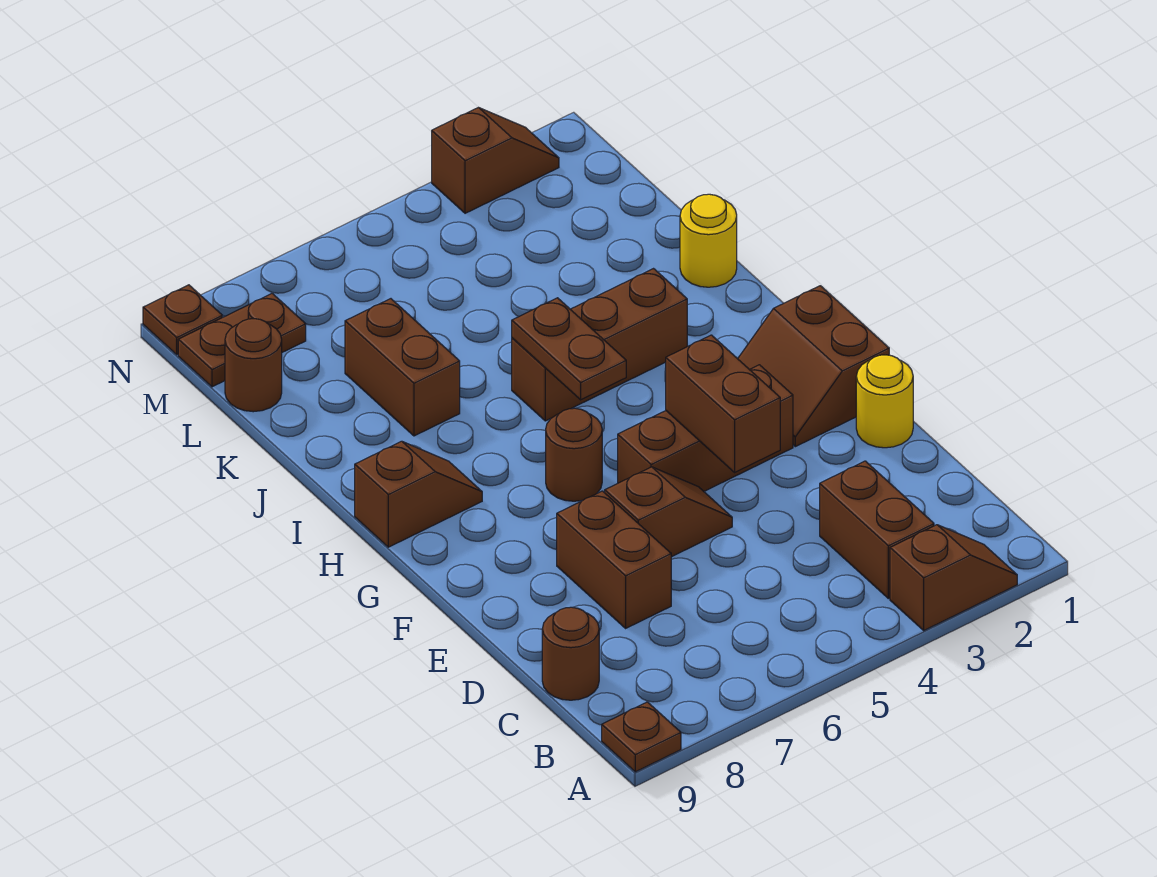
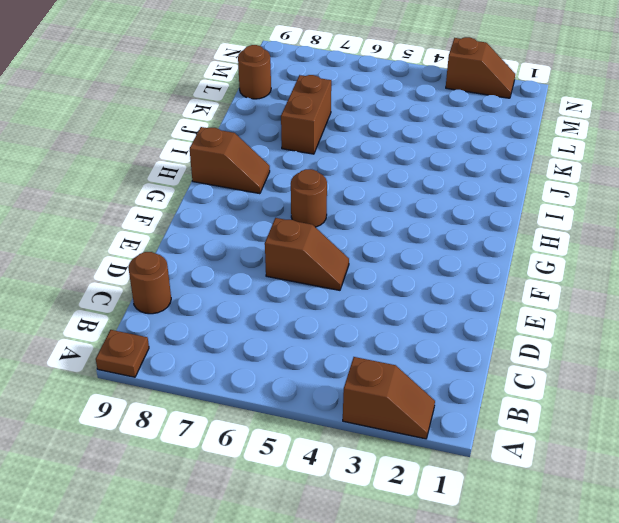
none -> brown brick B3:C3 level 1
none -> brown brick D7:E7 level 1
none -> yellow round brick E1 level 1

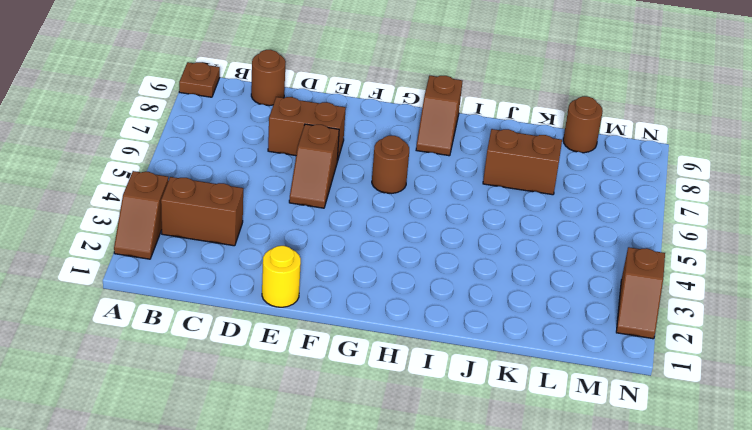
none -> brown slope F1:G2 level 1 top 1
none -> brown brick F3:F5 level 1
none -> brown brick I3:I5 level 1

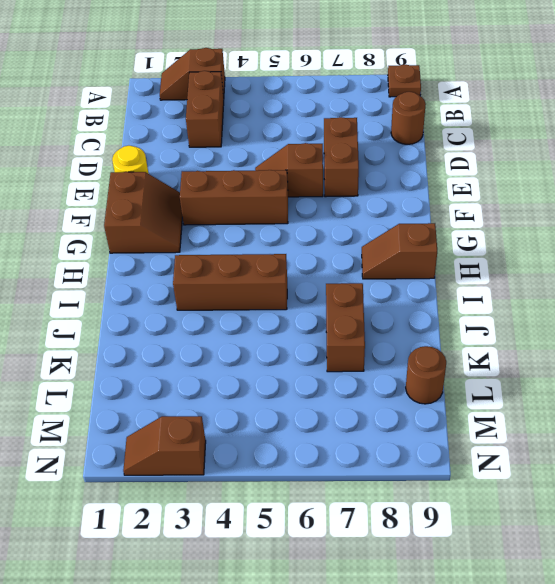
none -> brown round brick G6 level 1
none -> yellow round brick J1 level 1
none -> brown plate M8:M9 level 1

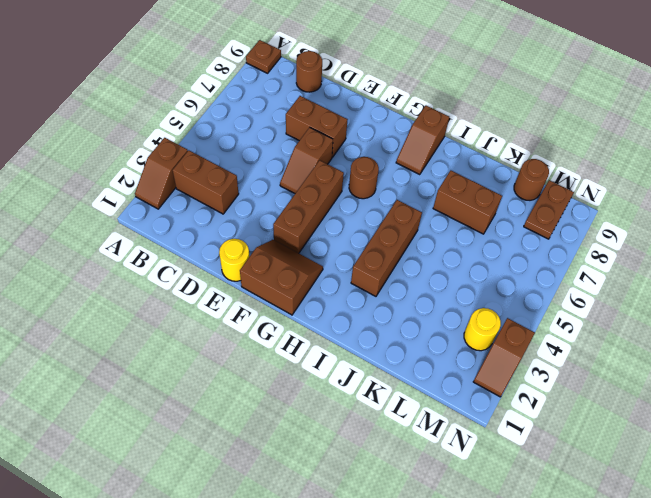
yellow round brick M3 level 1 -> yellow round brick J1 level 1
none -> brown plate N9 level 1
none -> brown brick E4:F4 level 2
none -> brown plate H5:I5 level 2

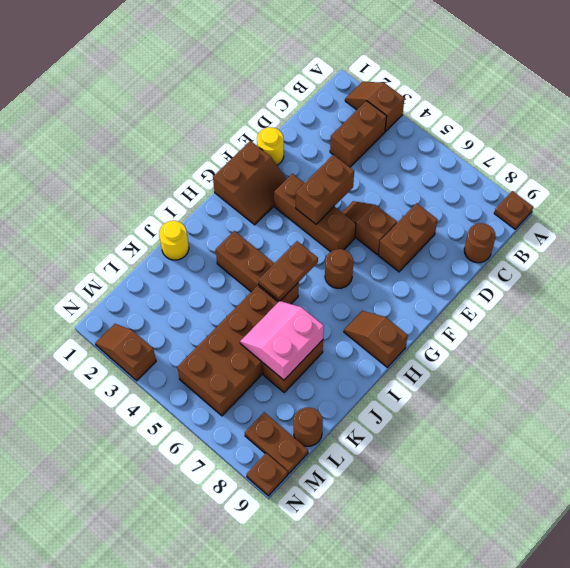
brown brick J5:M6 level 1 -> none
pink slope J6:K7 level 2 top 7 -> none

